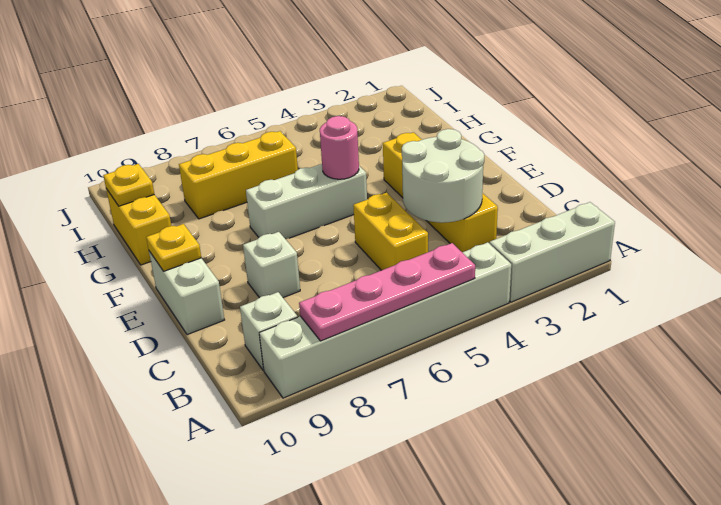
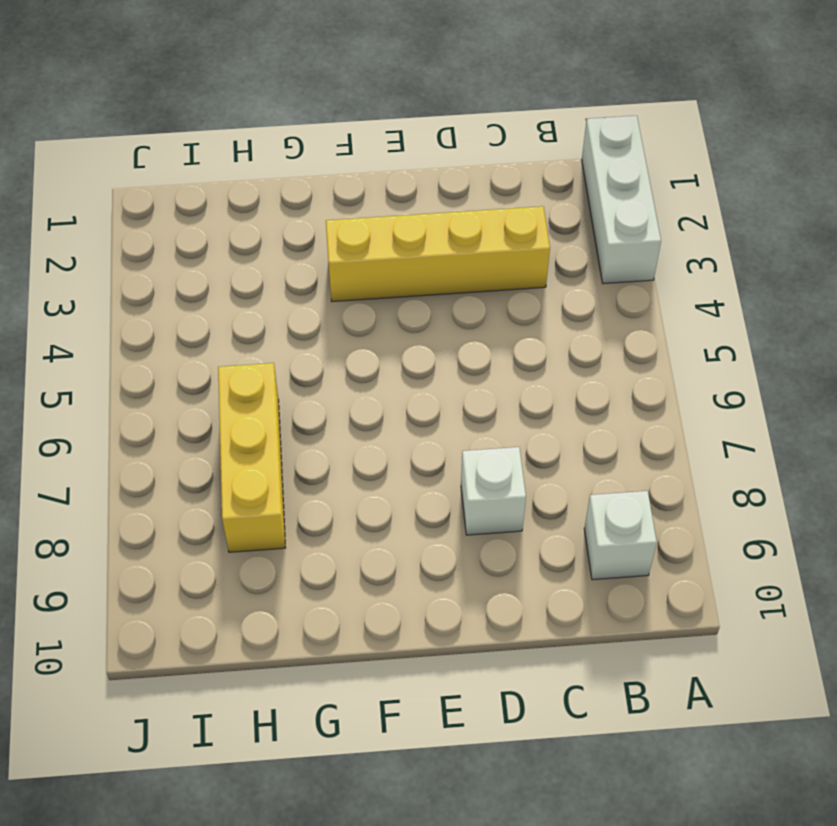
none -> white brick A4:A9 level 1
none -> yellow brick C5:D5 level 1
none -> white brick D10:E10 level 1

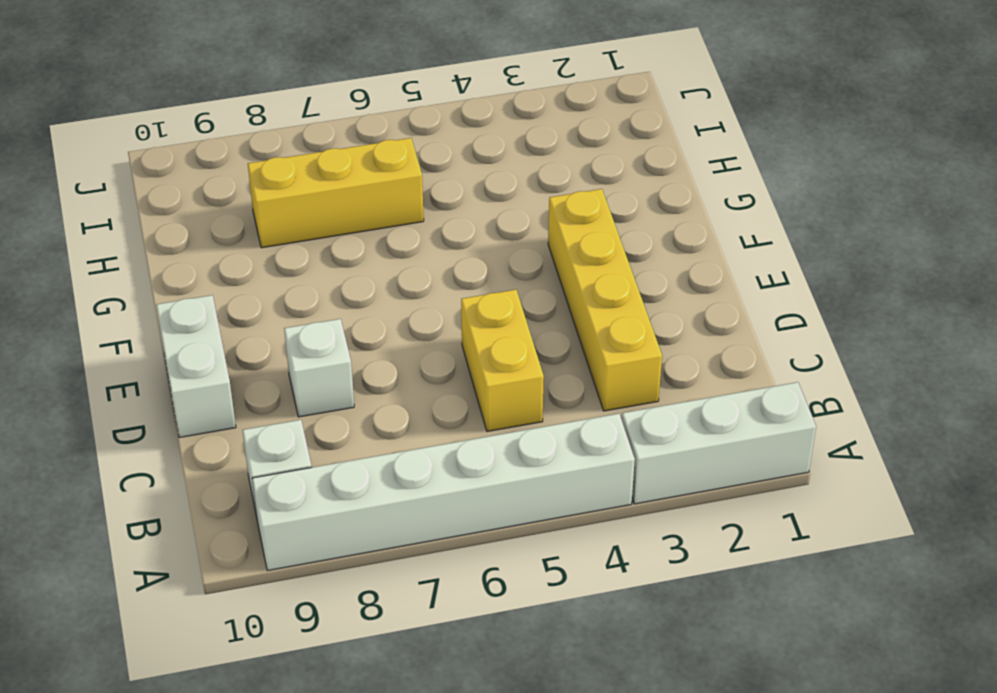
none -> white brick F5:F7 level 1
none -> yellow brick G10:H10 level 1
none -> pink plate A5:A8 level 2

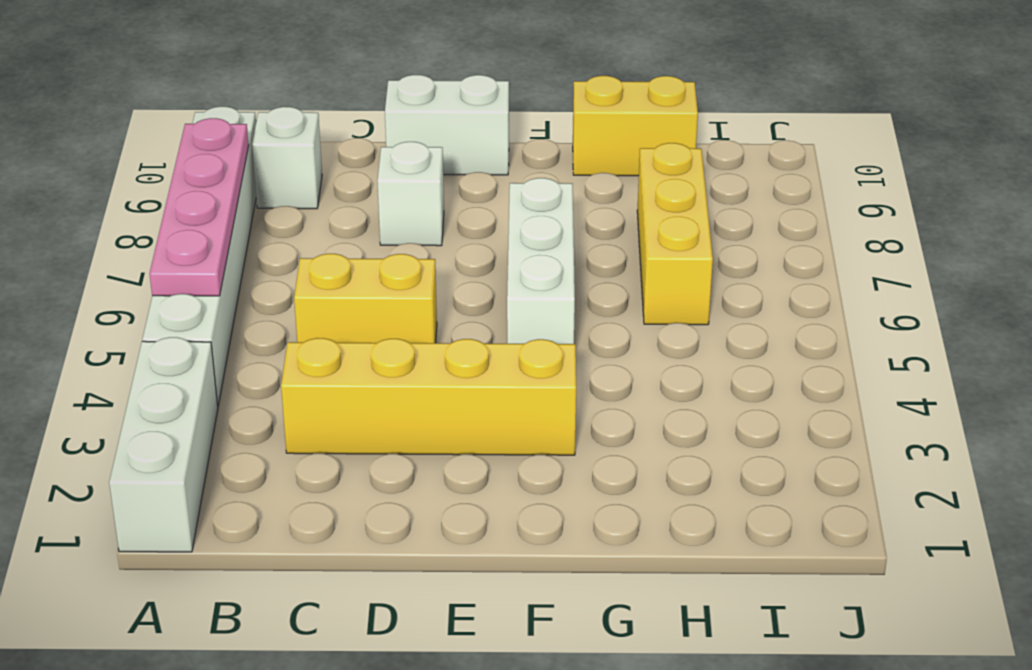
none -> white round brick C3:D4 level 2
none -> yellow plate E10 level 2
none -> pink round brick F5 level 2

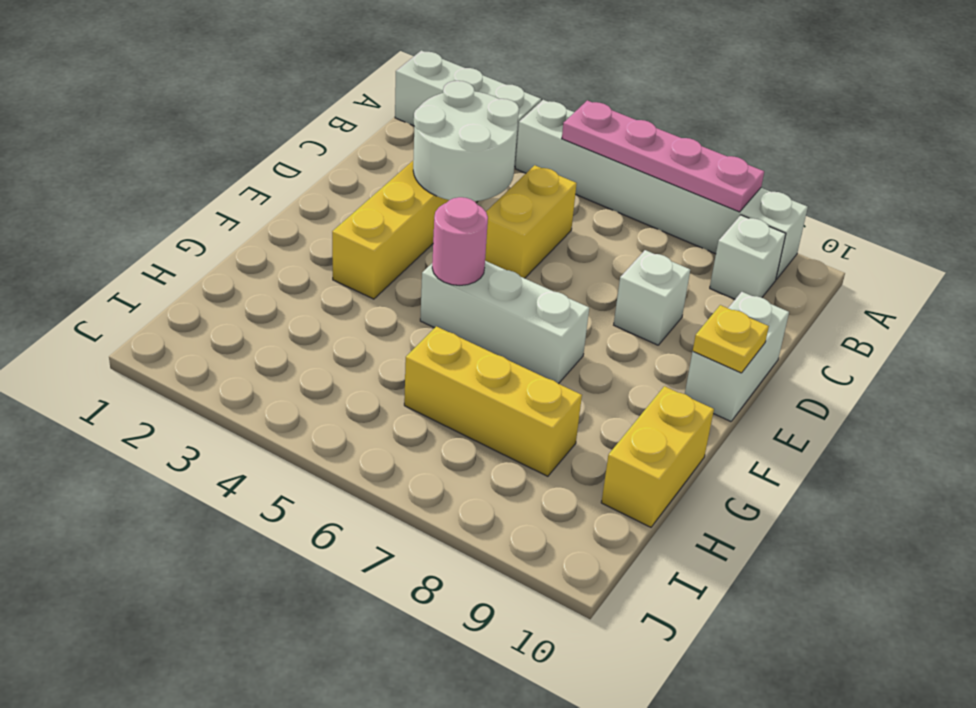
none -> yellow plate H10 level 2

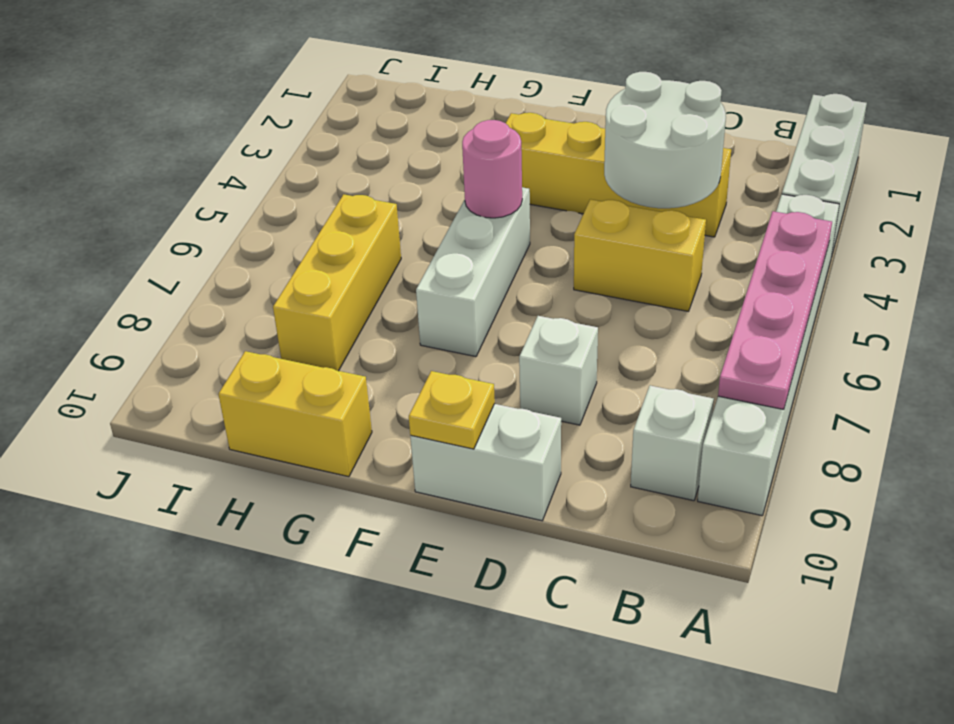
none -> yellow plate H10 level 2

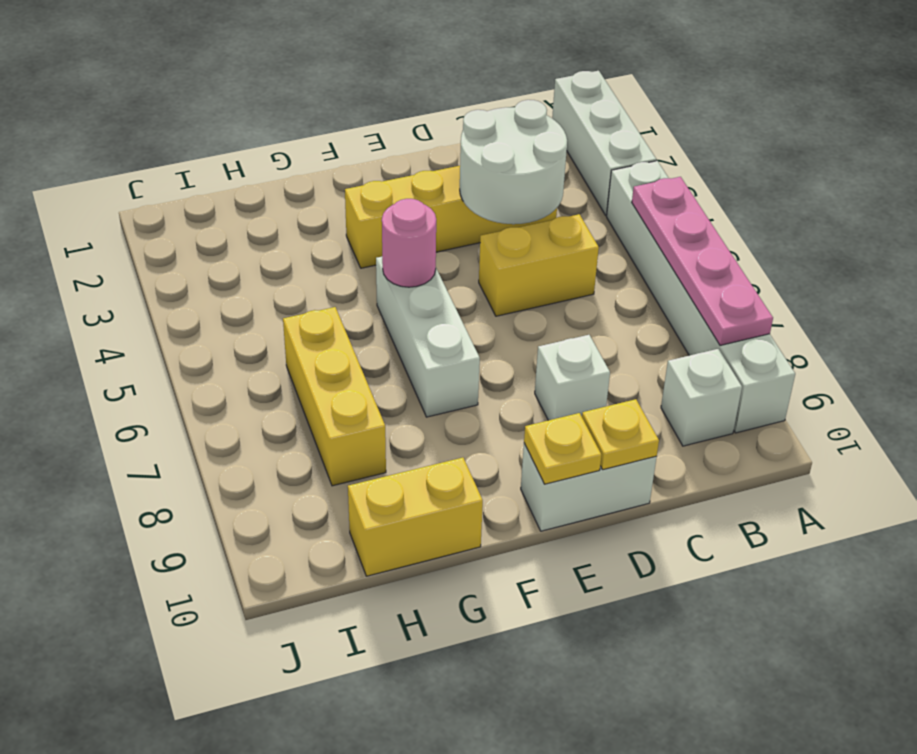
yellow plate D10 level 2 -> yellow plate H10 level 2

